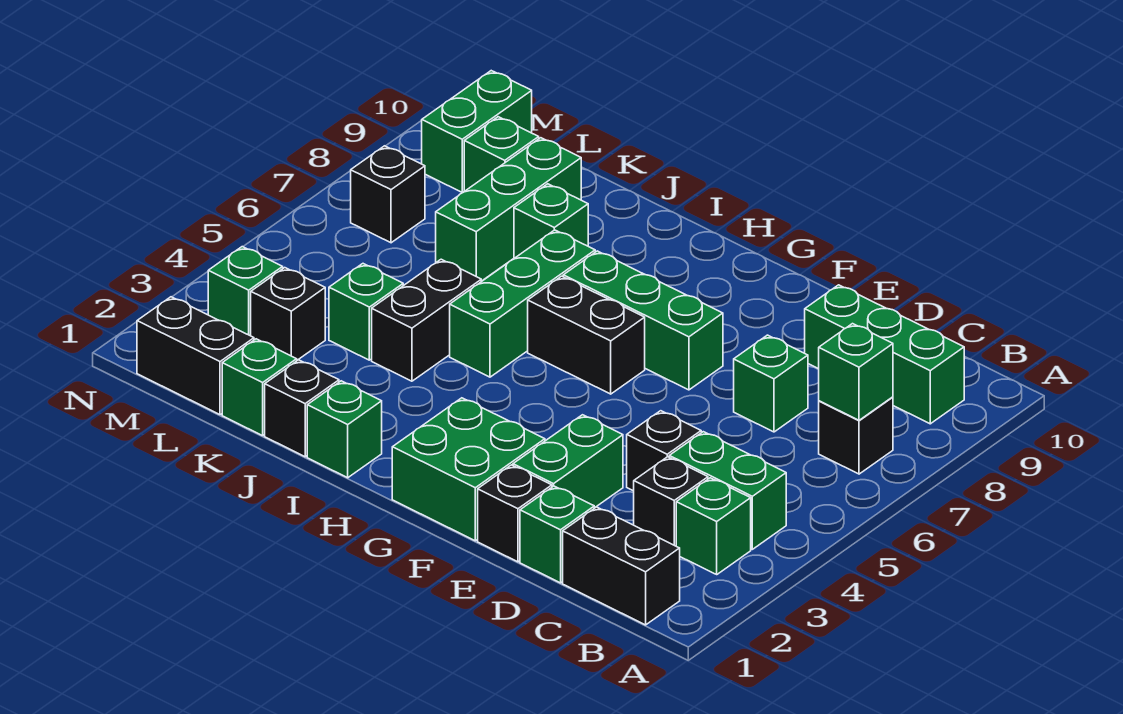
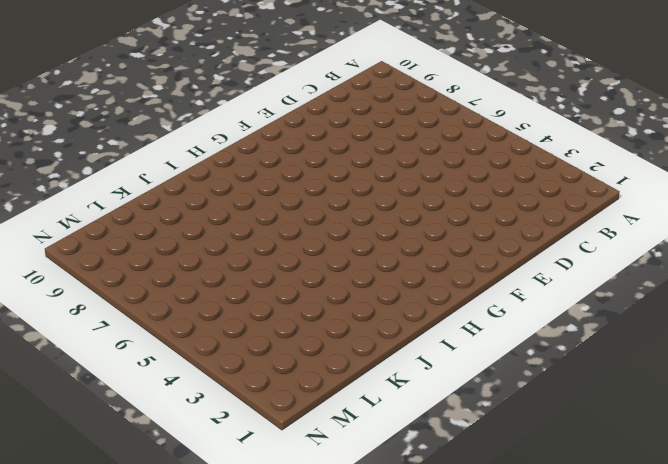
none -> black brick B1:C1 level 1
none -> green brick B3 level 1
none -> green brick B4:C4 level 1

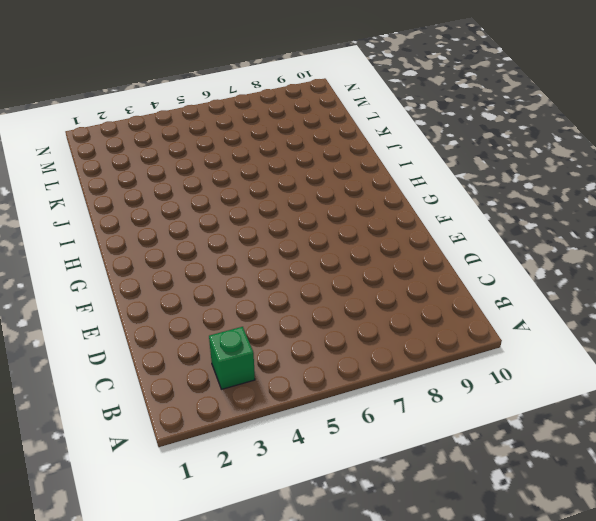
none -> black brick B1:C1 level 1
none -> green brick B4:C4 level 1
none -> black brick B7 level 1

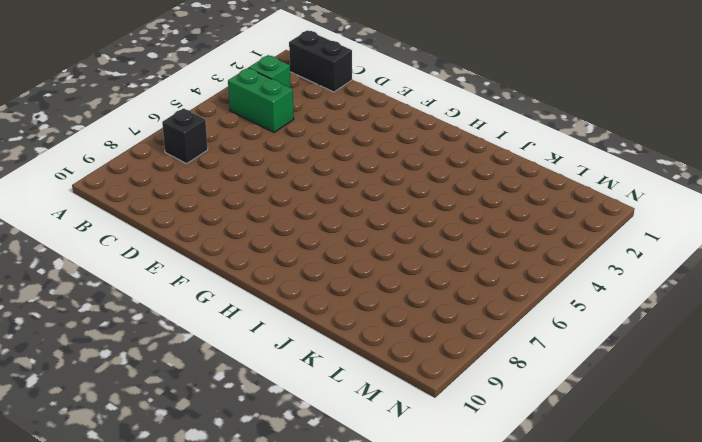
none -> green brick B9:D9 level 1
none -> black brick C3 level 1
none -> green brick D1 level 1

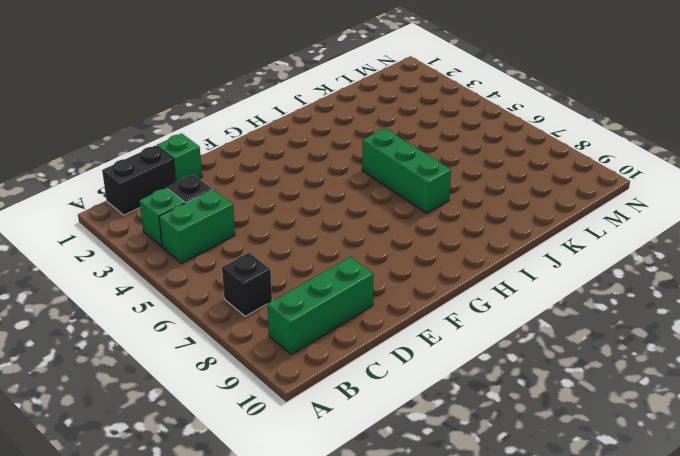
none -> black brick D4 level 1
none -> green brick D7 level 1
none -> black brick E1 level 1

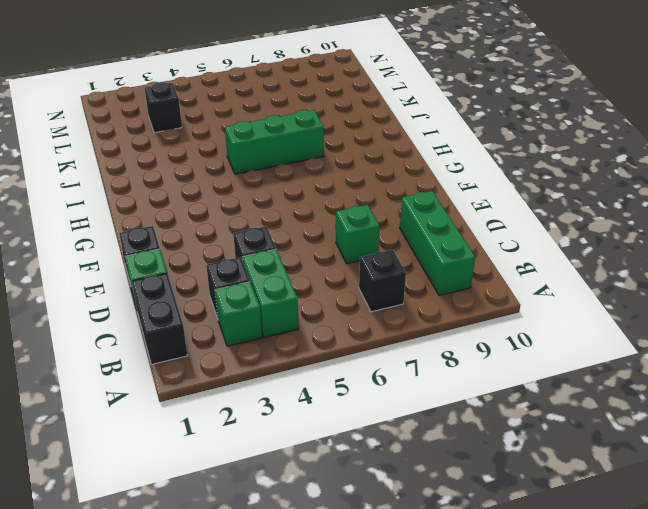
none -> green brick E2:E3 level 1
none -> green brick F1:G2 level 1
none -> green brick F7:H7 level 1

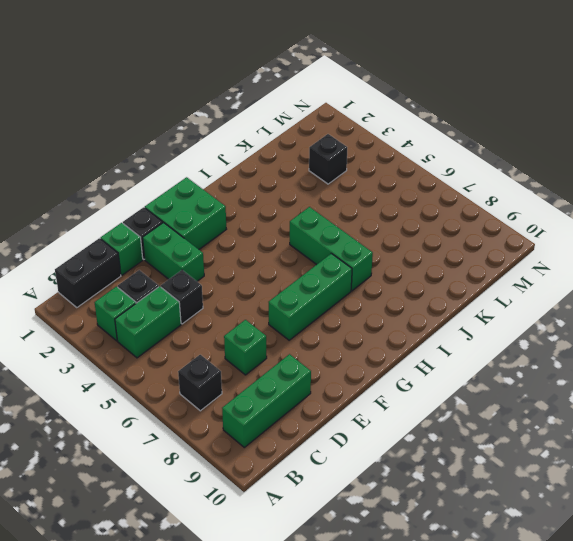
none -> black brick G6:H6 level 1
none -> green brick I1 level 1
none -> black brick J1 level 1

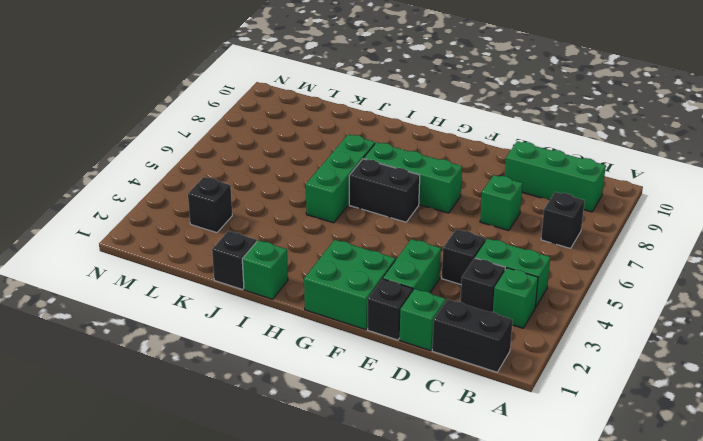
none -> black brick J4:J5 level 1
none -> green brick J8 level 1
none -> green brick K1 level 1

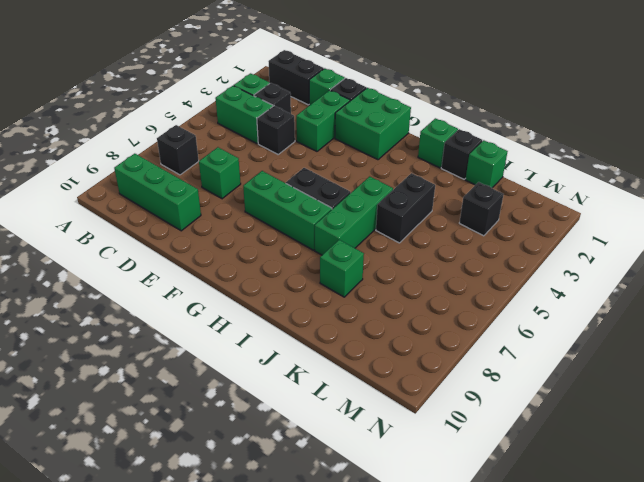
none -> green brick K4 level 1
none -> green brick K7:K9 level 1
none -> black brick L1:M1 level 1

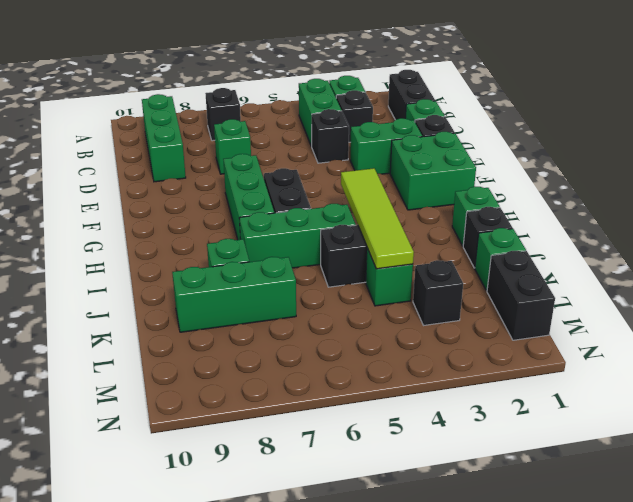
lime tile H4:K4 level 2 -> none
none -> green brick L9 level 1
none -> green brick M3 level 1
none -> black brick M7 level 1

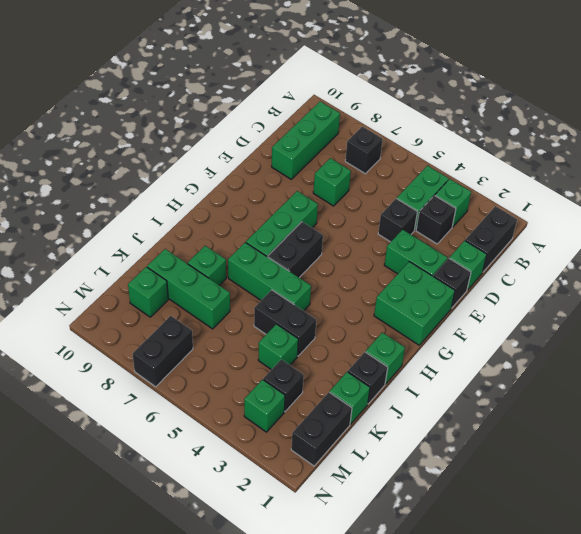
black brick M7:N7 level 1 -> black brick M7 level 1
none -> green brick M9:M10 level 1
none -> green brick B7 level 2

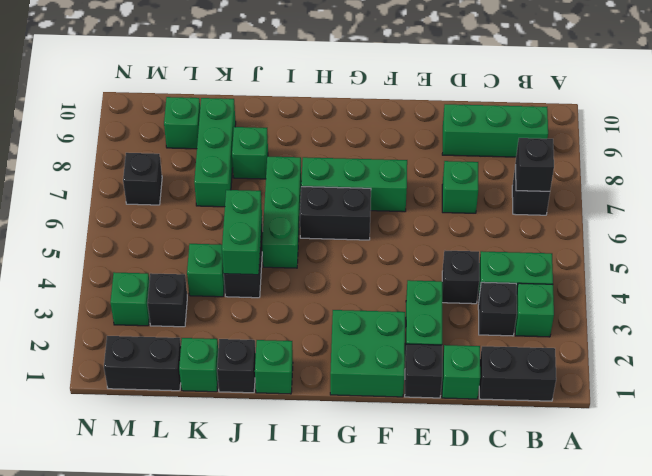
black brick B7 level 2 -> green brick B7 level 2
green brick J4:J5 level 2 -> green brick M9:M10 level 1

